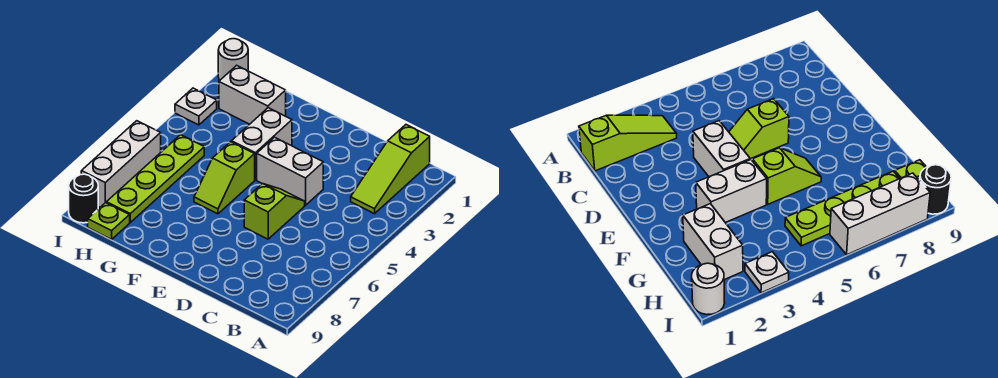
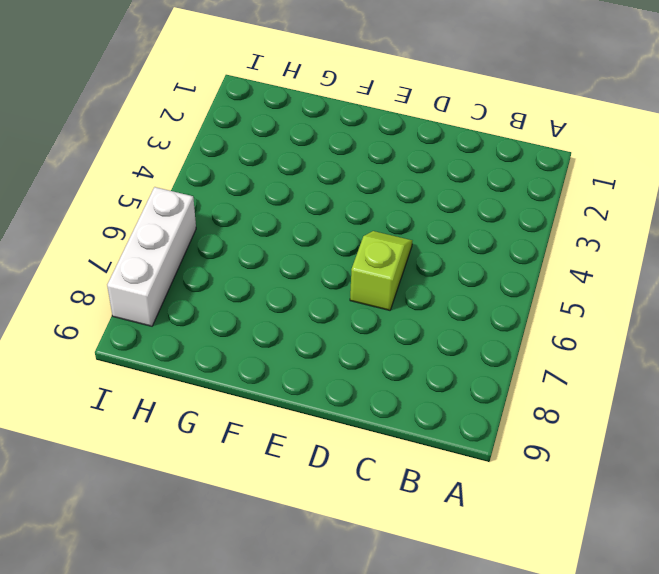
none -> lime slope B1:B3 level 1 top 1
none -> white brick D4:E4 level 1
none -> white brick F3:F4 level 1

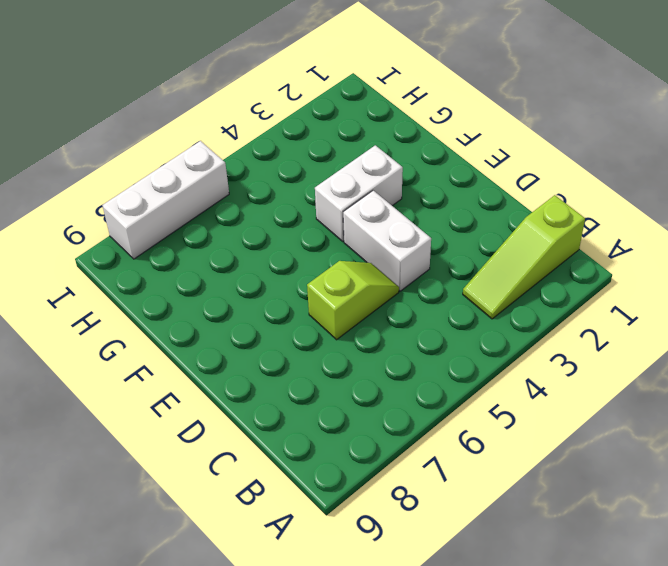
none -> lime slope F5:F6 level 1 top 5
none -> white brick G2:H2 level 1
none -> lime plate H5:H8 level 1

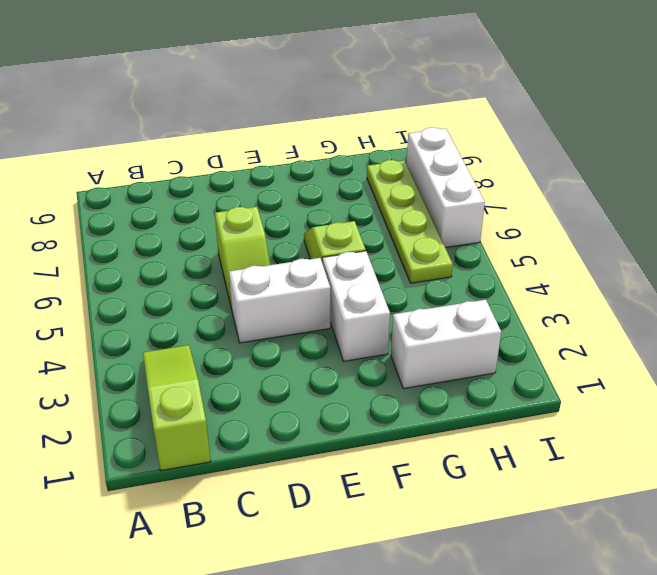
none -> lime plate H9 level 1
none -> white round brick I1 level 1
none -> white plate I3 level 1

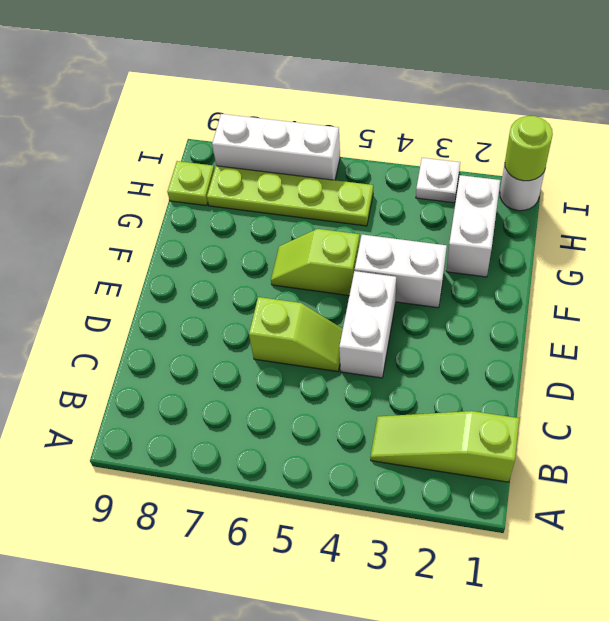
lime round brick I1 level 2 -> none
none -> black round brick I9 level 1

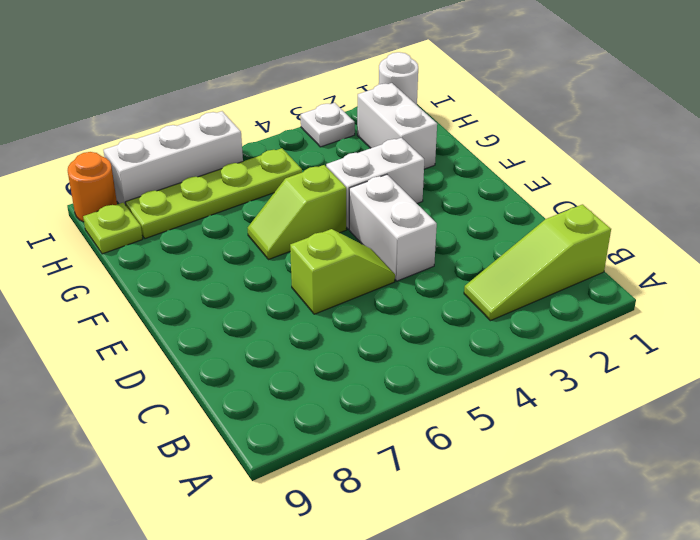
orange round brick I9 level 1 -> black round brick I9 level 1

